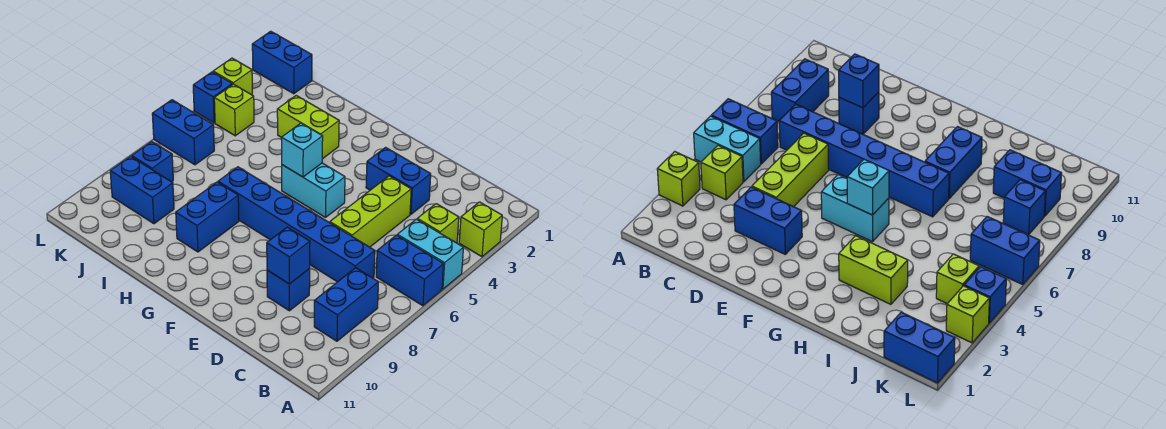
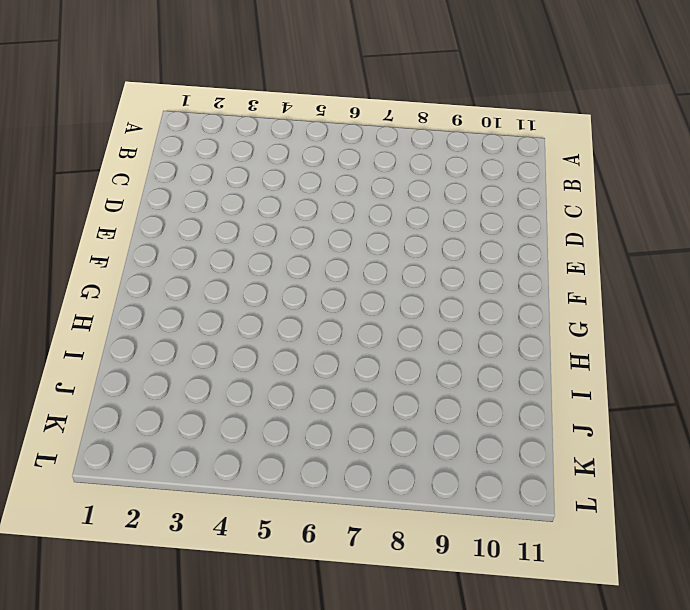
none -> lime brick A3 level 1
none -> cyan brick A5:B5 level 1
none -> blue brick A6:B6 level 1

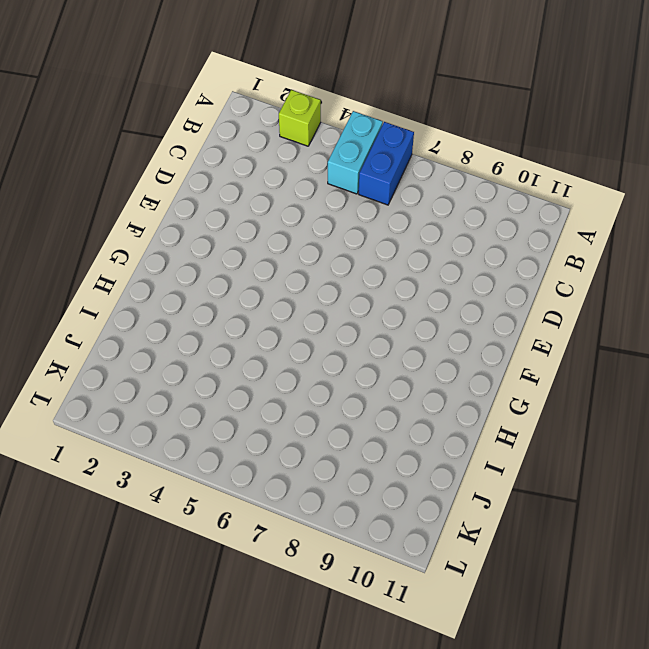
none -> lime brick B4 level 1
none -> blue brick B8:B9 level 1
none -> blue brick C7:H7 level 1

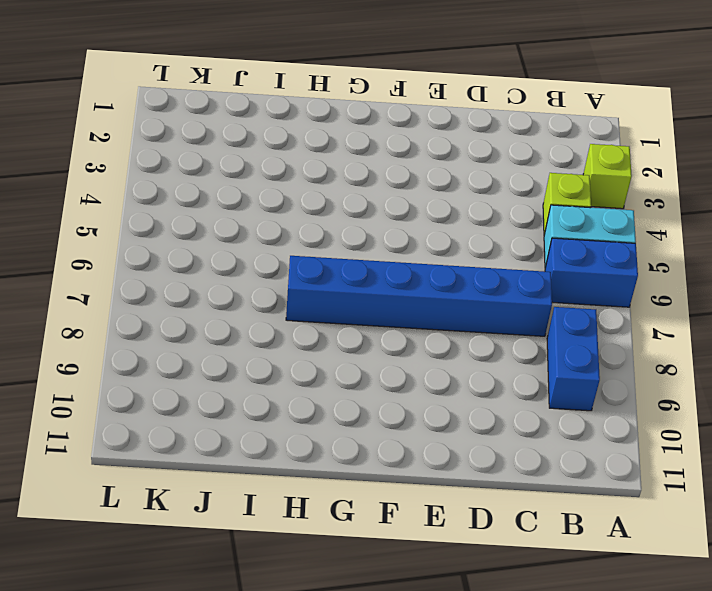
none -> blue brick D3:E3 level 1
none -> lime brick D4:D6 level 1
none -> blue brick D9 level 1

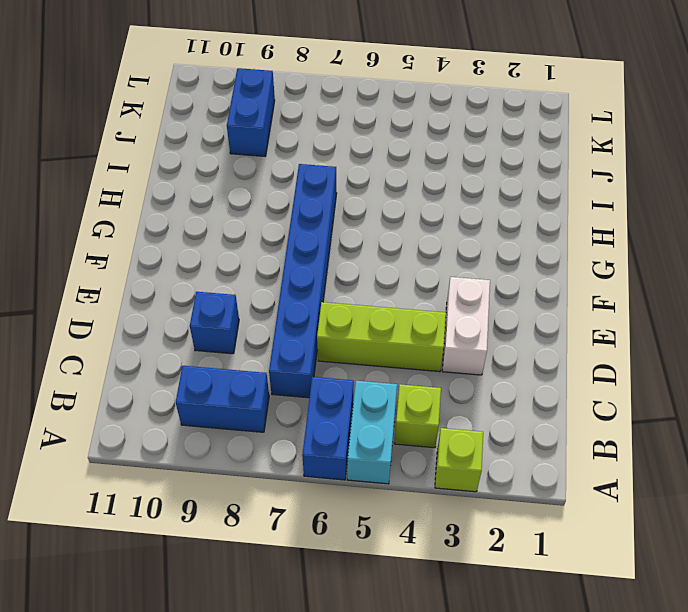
white brick D3:E3 level 1 -> blue brick D3:E3 level 1
none -> cyan brick F5:G5 level 1
none -> lime brick H3:I3 level 1
none -> blue brick H8:H9 level 1

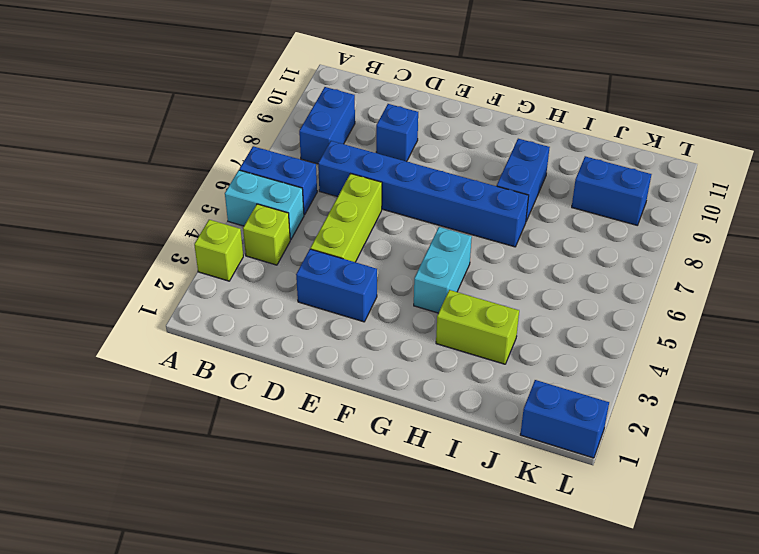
cyan brick G4:G5 level 1 -> cyan brick F5:G5 level 1
none -> lime brick K4 level 1
none -> blue brick K6:L6 level 1
none -> blue brick K8 level 1

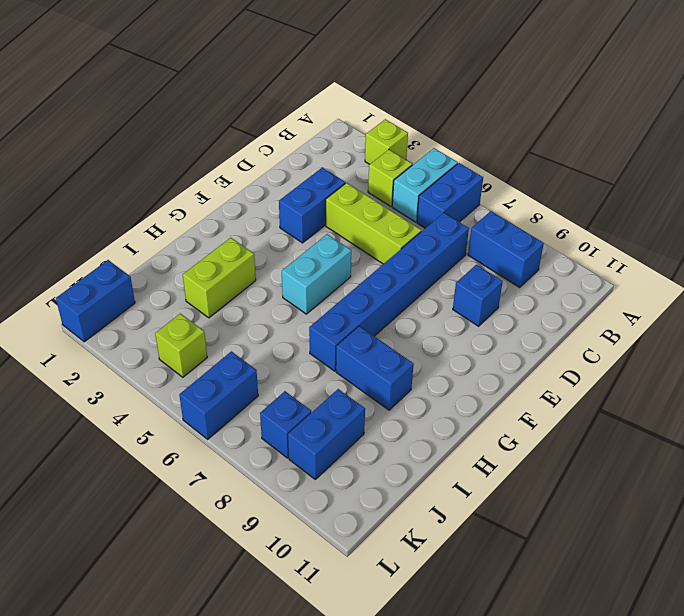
none -> lime brick L3 level 1
none -> blue brick L4 level 1
none -> blue brick D9 level 2

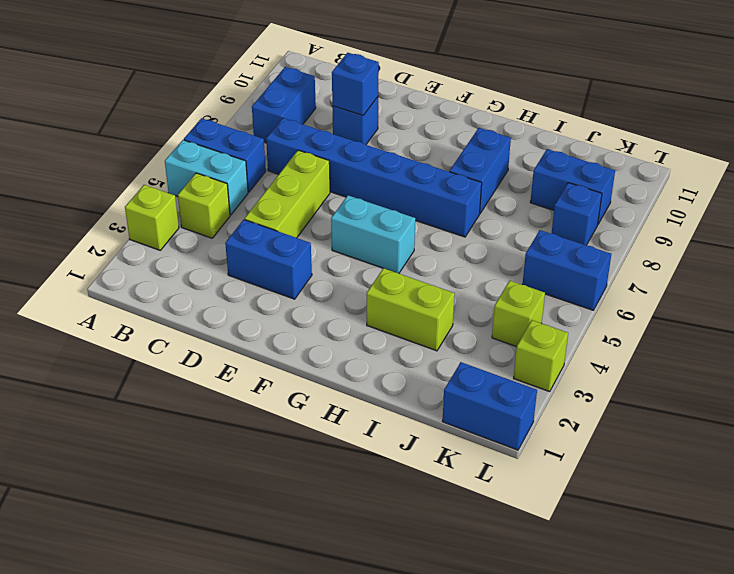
none -> blue brick L4 level 1
none -> cyan brick G5 level 2

